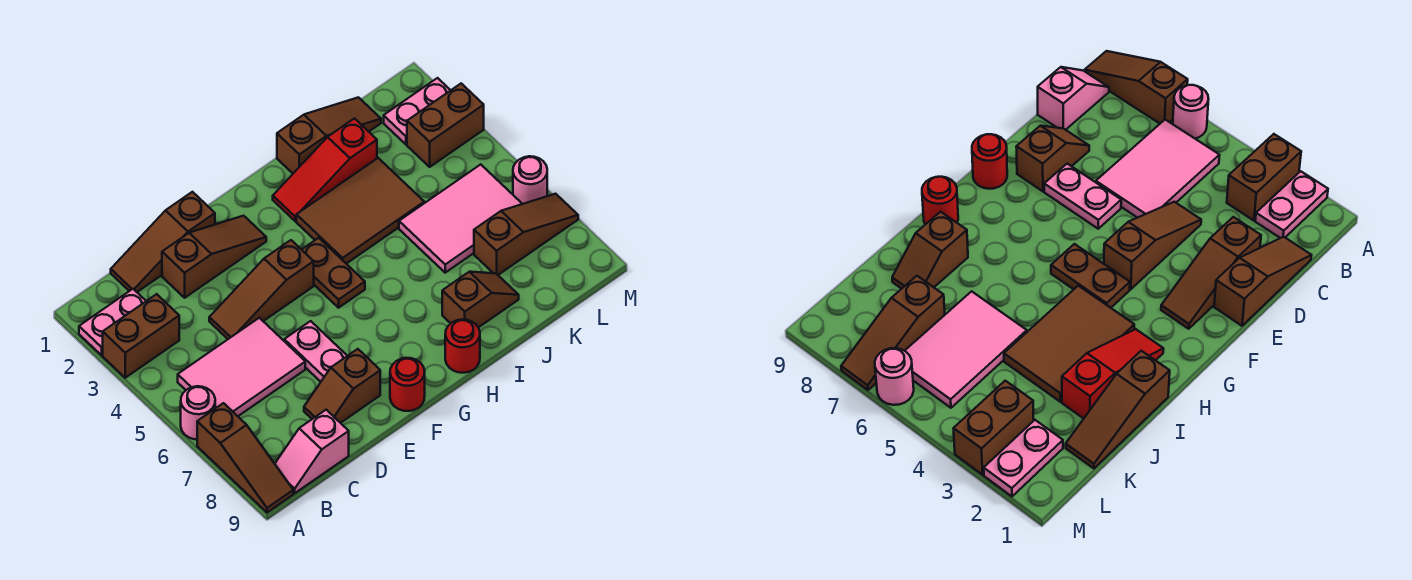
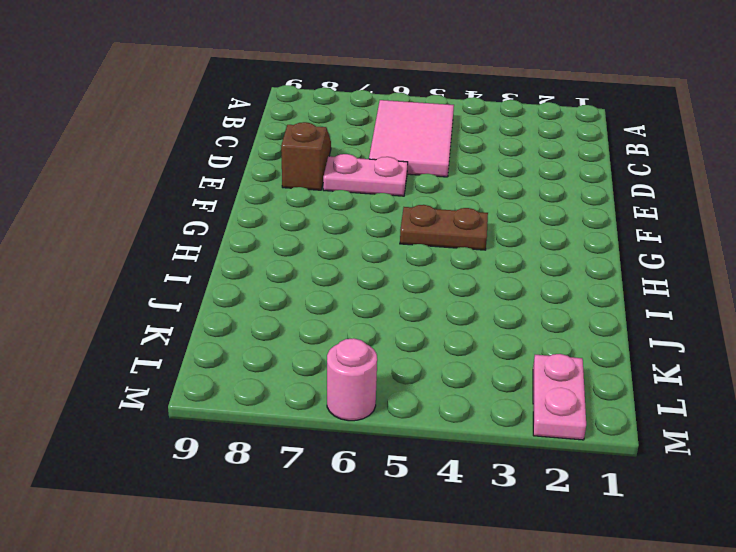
none -> pink plate A2:B2 level 1
none -> brown brick A3:B3 level 1
none -> pink round brick A6 level 1

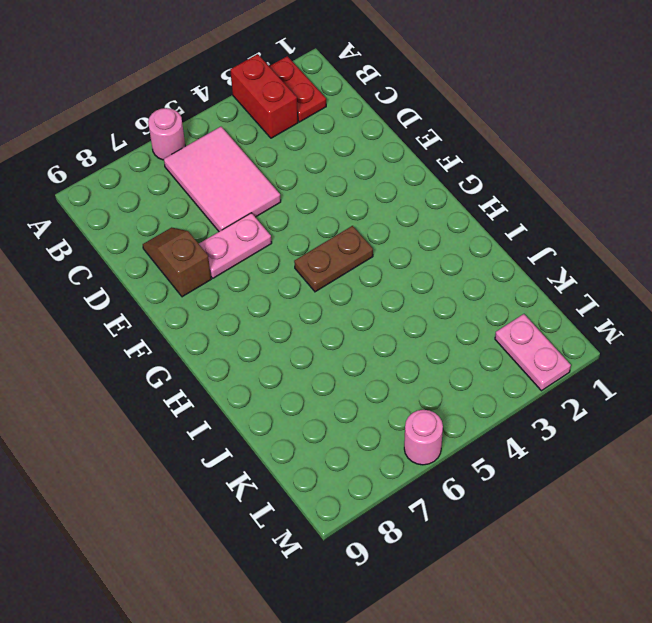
red plate A2:B2 level 1 -> pink plate A2:B2 level 1
red brick A3:B3 level 1 -> brown brick A3:B3 level 1
none -> brown slope A7:A9 level 1 top 7
none -> pink slope B9:C9 level 1 top C
none -> brown slope C1:E1 level 1 top E

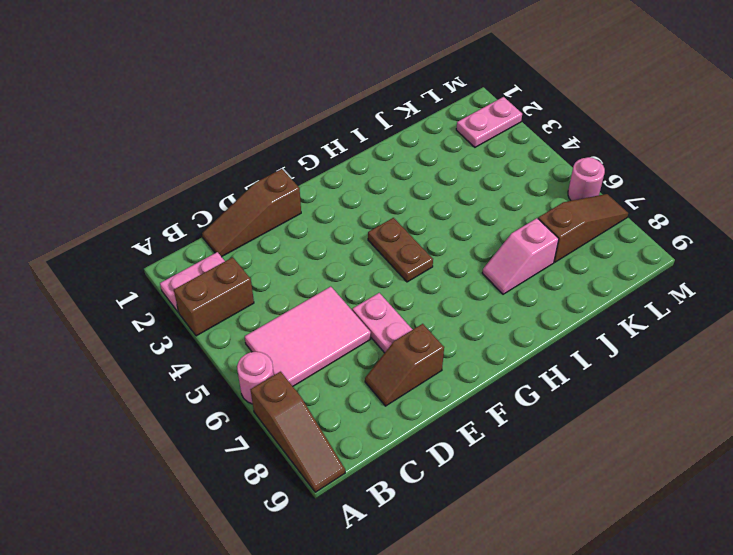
pink slope I7:J7 level 1 top J -> pink slope B9:C9 level 1 top C
none -> brown slope D2:F2 level 1 top D
none -> brown slope D4:F4 level 1 top F
none -> red round brick F9 level 1

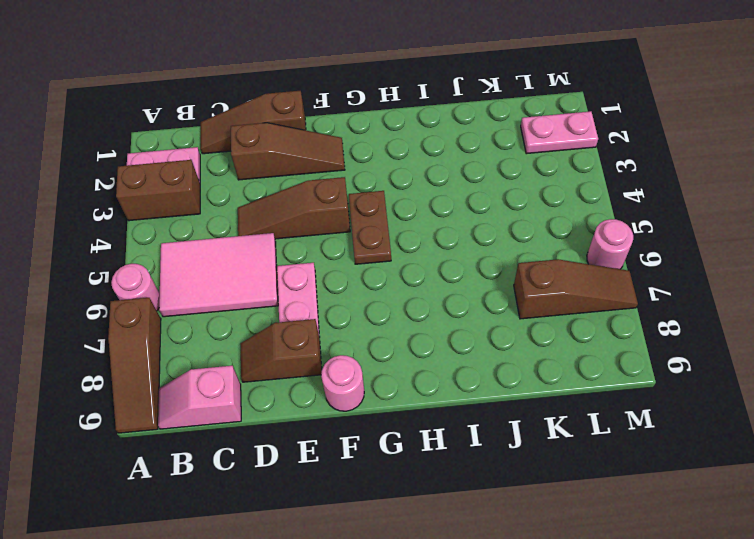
pink round brick F9 level 1 -> red round brick F9 level 1
none -> red slope H2:J2 level 1 top J
none -> brown tile H3:J4 level 1
none -> red round brick H9 level 1

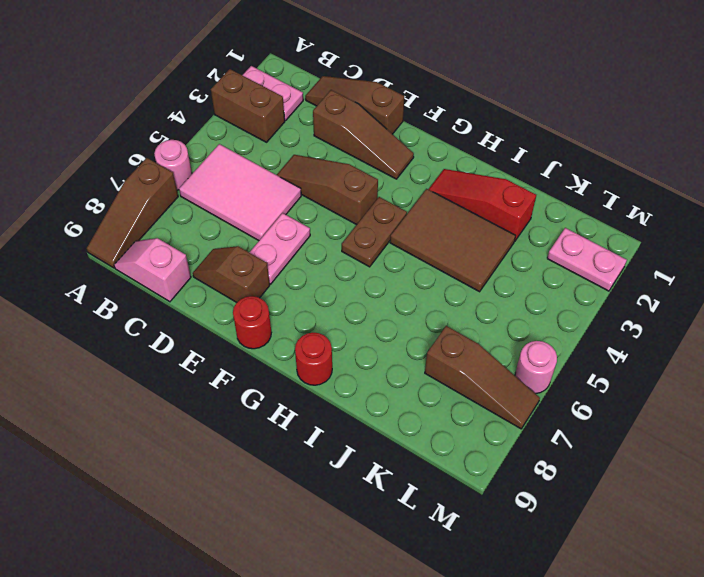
none -> brown slope I1:K1 level 1 top I
none -> brown slope I8:J8 level 1 top I
none -> pink tile J5:L6 level 1

